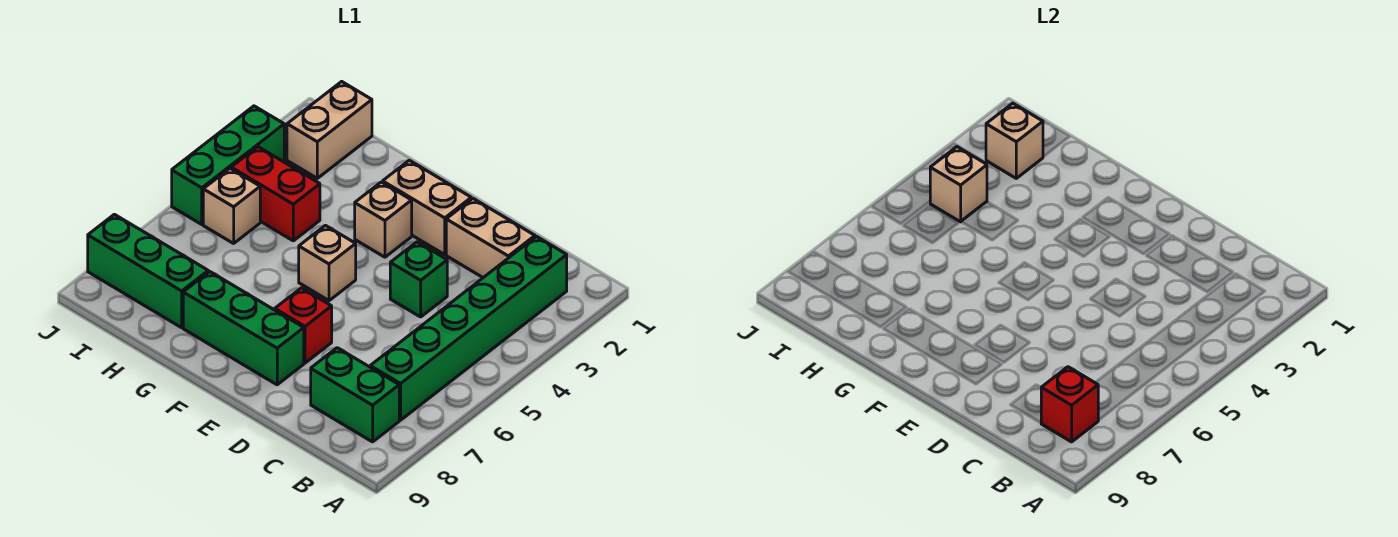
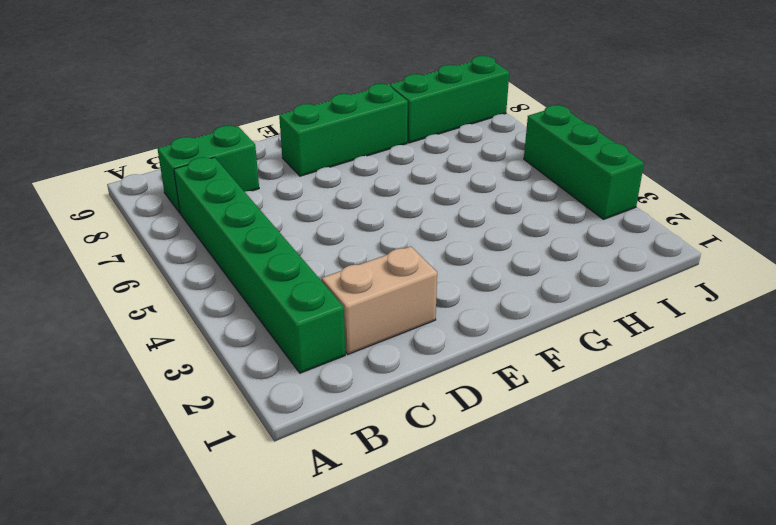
none -> green brick D4 level 1
none -> tan brick E2:F2 level 1
none -> red brick E7 level 1

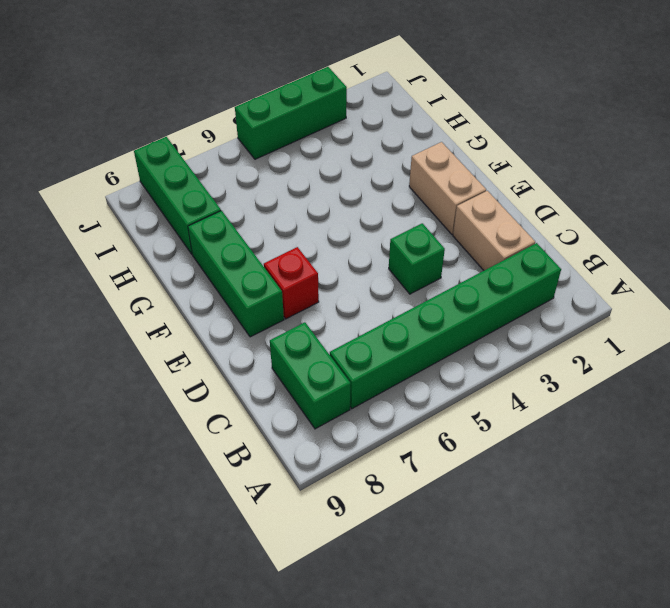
none -> tan brick F3 level 1
none -> tan brick F5 level 1
none -> red brick H4:I4 level 1

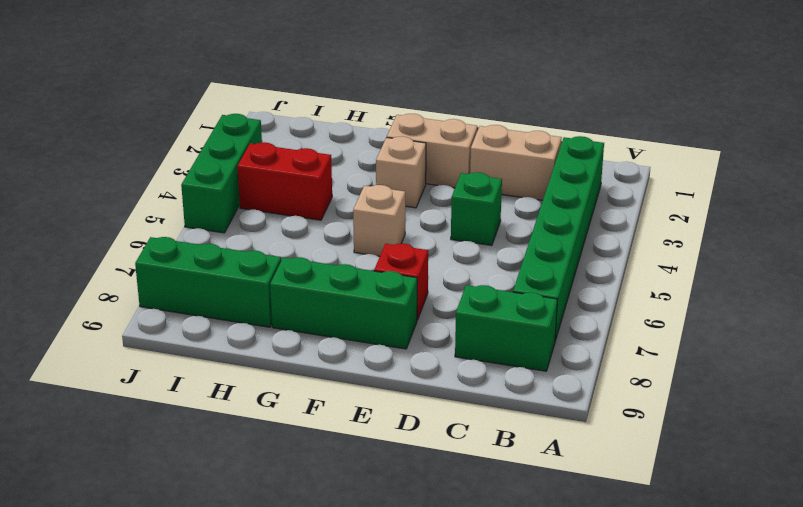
none -> tan brick I1:I2 level 1
none -> tan brick I5 level 1
none -> red brick B8 level 2

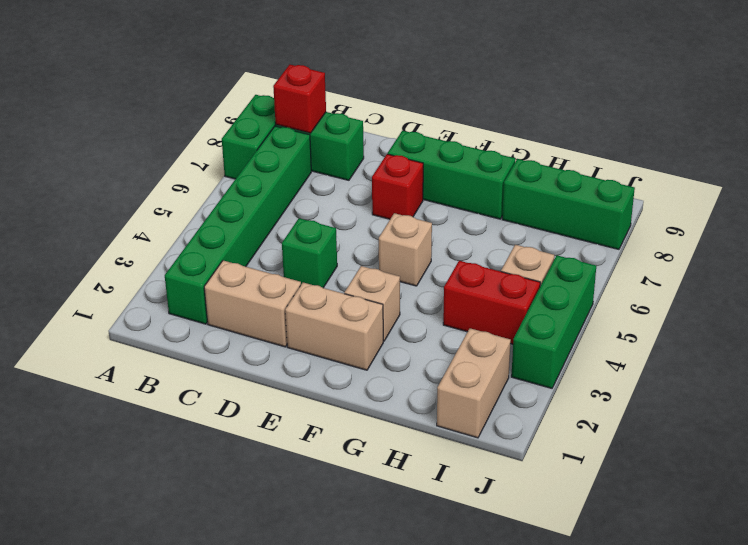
green brick A7:A8 level 1 -> none
none -> tan brick I2 level 2
none -> tan brick I4 level 2

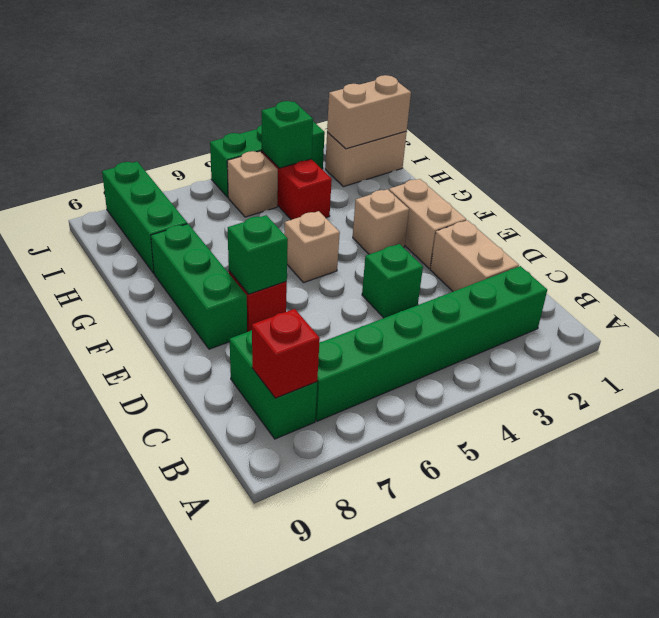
green brick E7 level 2 -> none
tan brick I1:I2 level 2 -> tan brick I2 level 2
green brick I4 level 2 -> tan brick I4 level 2

